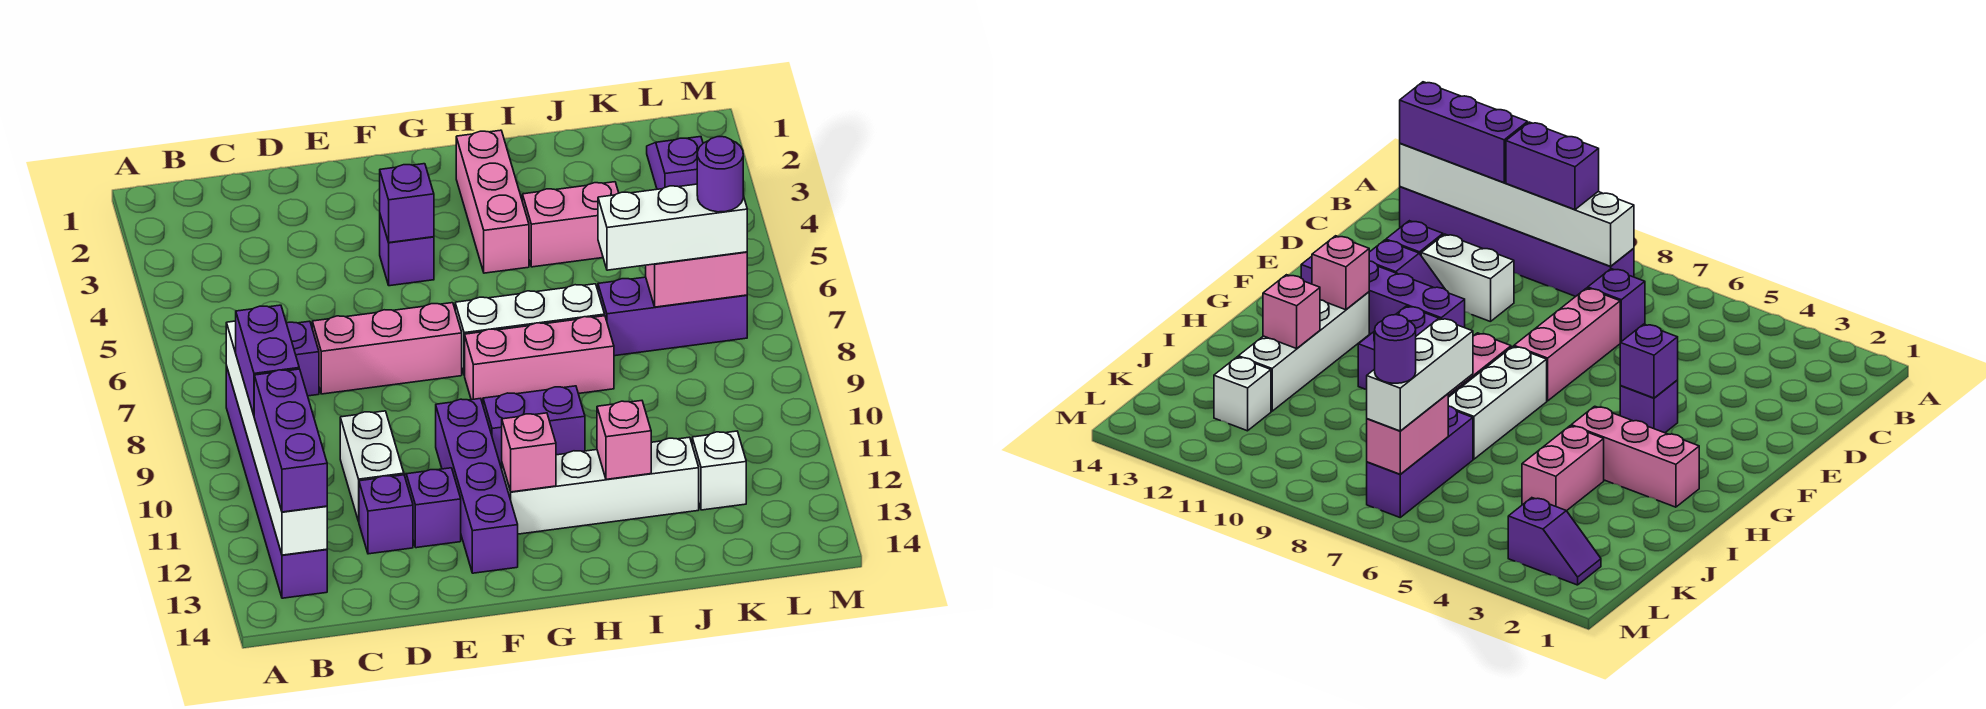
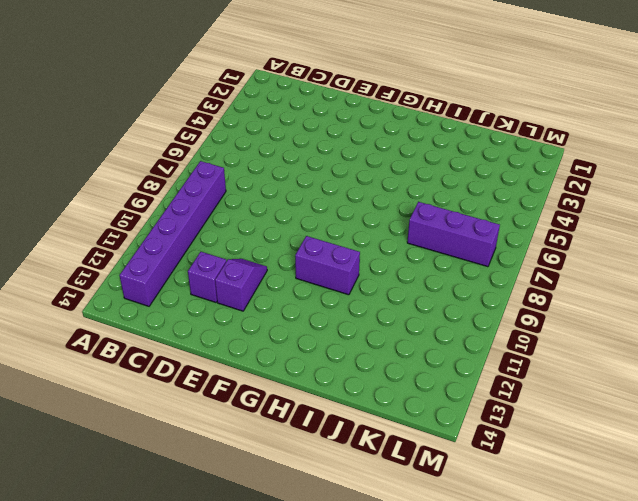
none -> purple brick C7 level 1
none -> pink brick D7:F7 level 1
none -> white brick D10:D11 level 1

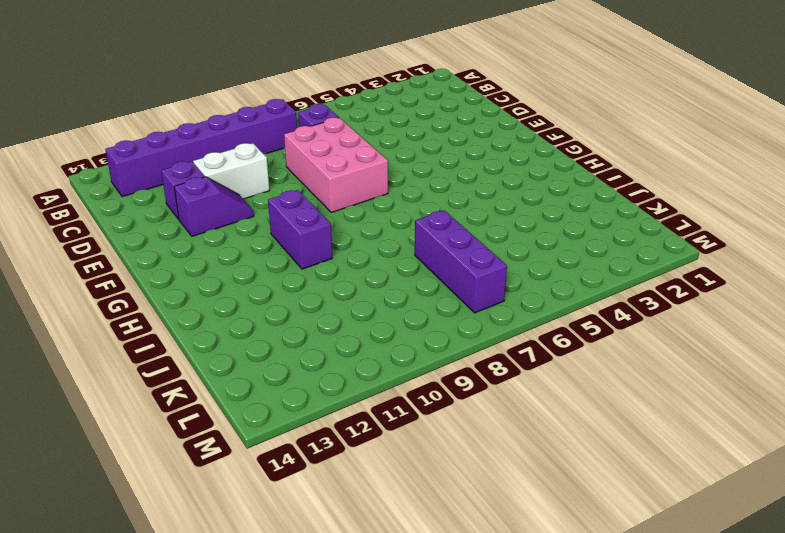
pink brick D7:F8 level 1 -> pink brick D7:F7 level 1
none -> purple brick F4 level 1
none -> purple brick F10:F13 level 1
none -> white brick G7:I7 level 1

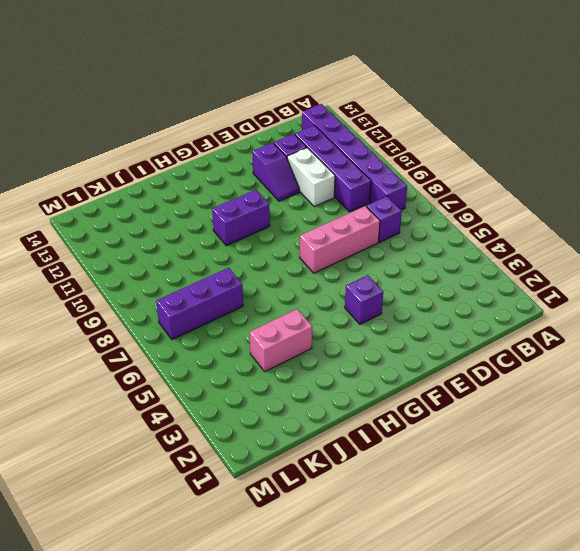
purple brick C9:C12 level 1 -> purple brick F10:F13 level 1
none -> white brick G7:I7 level 1
none -> pink brick G8:I8 level 1
none -> white brick G12:J12 level 1

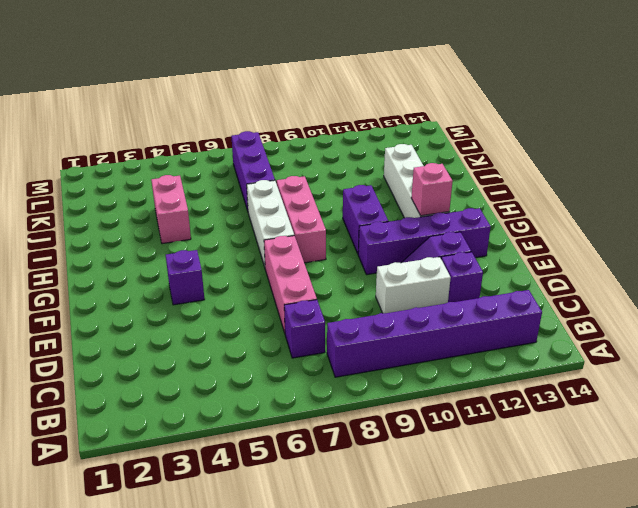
none -> pink brick H2:H4 level 1
none -> white brick K12 level 1
none -> purple slope L2:L3 level 1 top 3

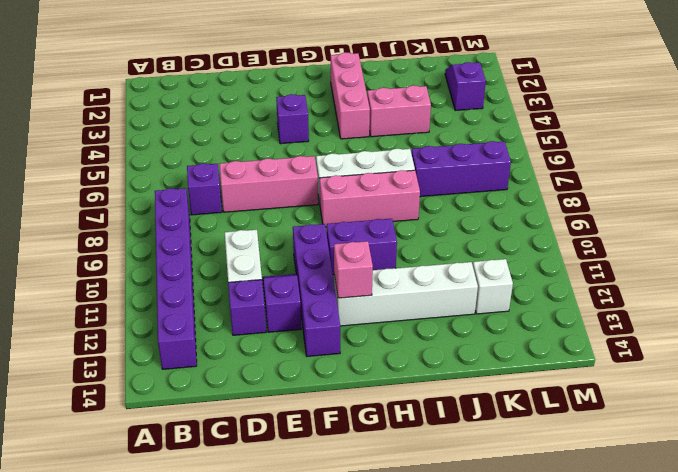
none -> white brick B8:B13 level 2
none -> purple brick F4 level 2
none -> pink brick I12 level 2

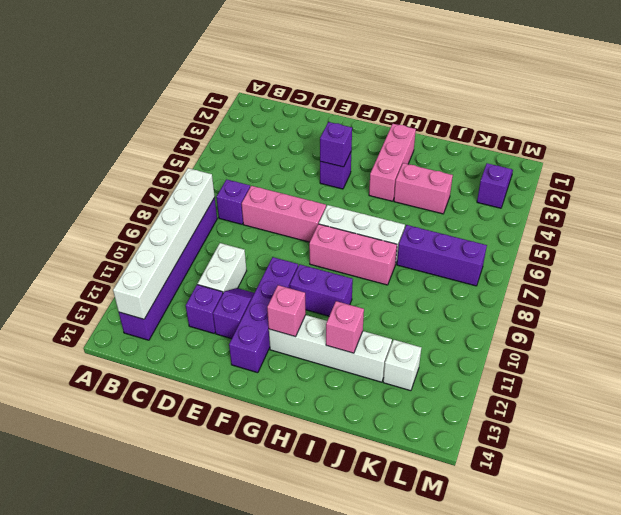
none -> pink brick K7:L7 level 2
none -> purple brick B9:B10 level 3
none -> purple brick B11:B13 level 3

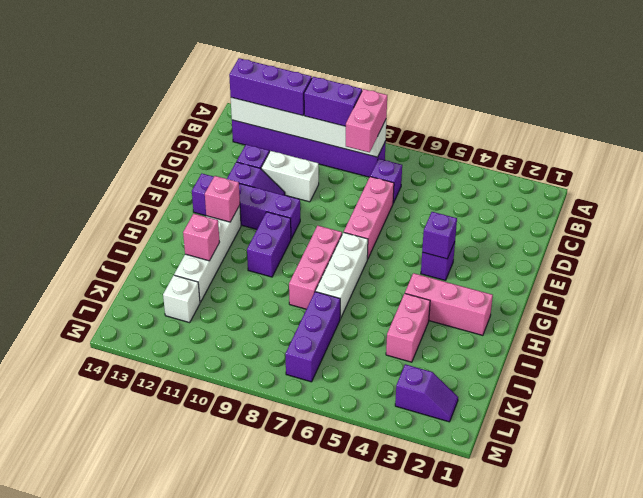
pink brick B8:C8 level 3 -> pink brick K7:L7 level 2
none -> white brick J7:L7 level 3
none -> purple round brick L7 level 4

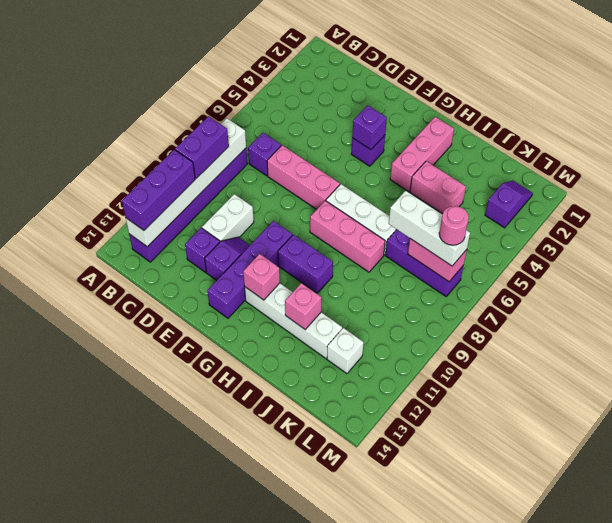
pink round brick L7 level 4 -> purple round brick L7 level 4

